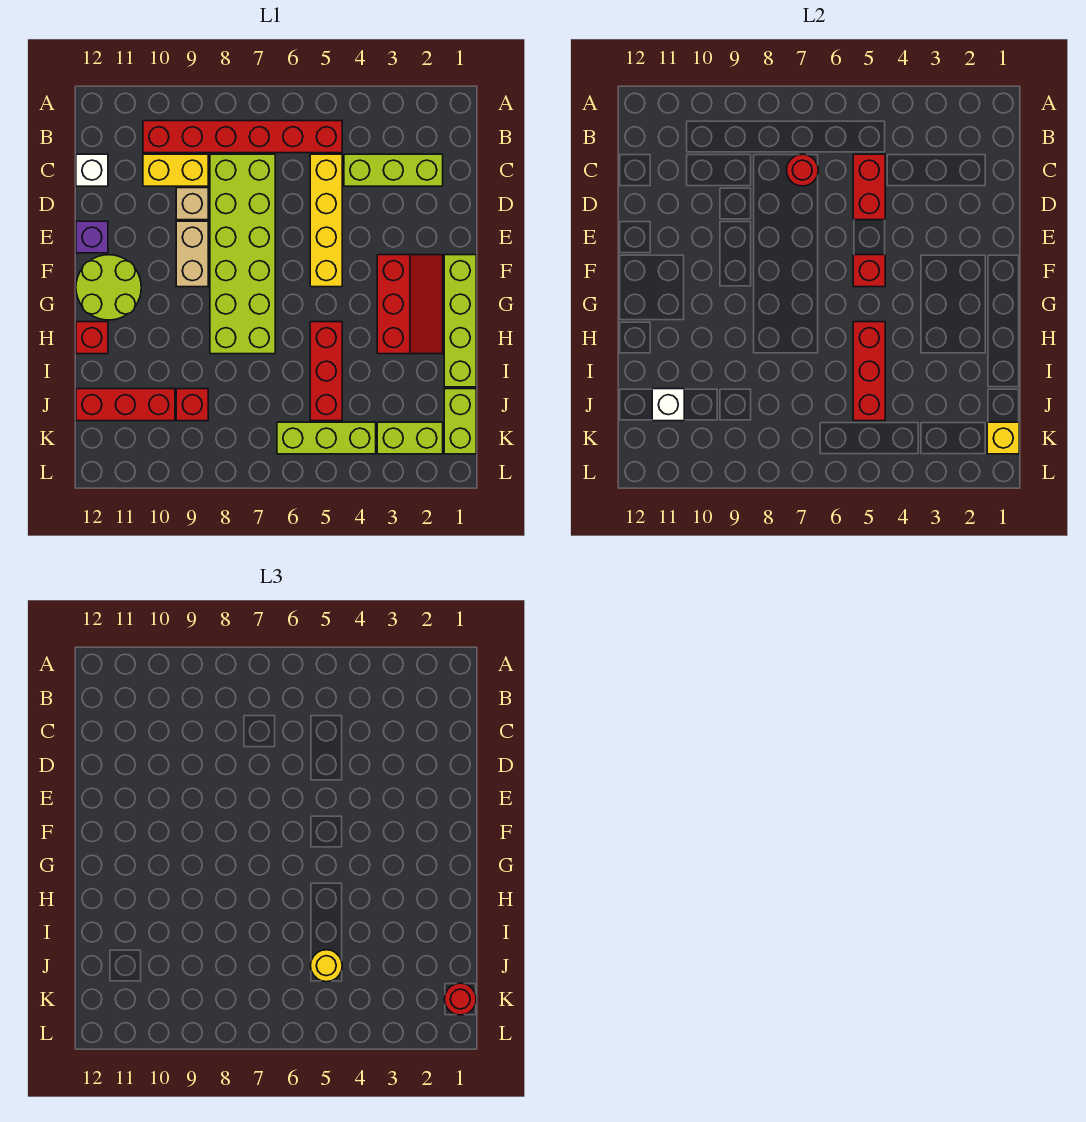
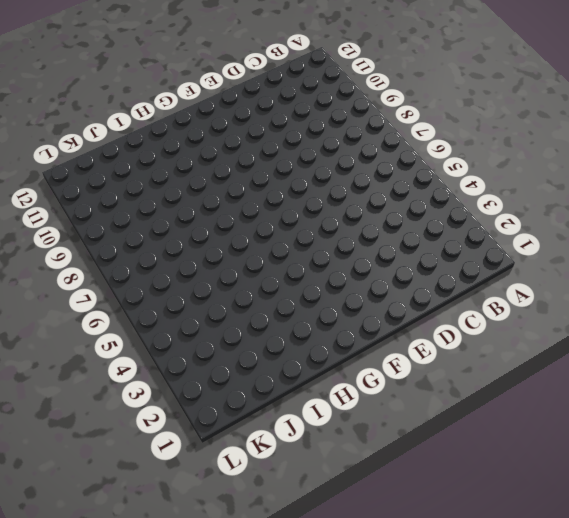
none -> red brick B5:B10 level 1
none -> lime brick C2:C4 level 1
none -> yellow brick C5:F5 level 1

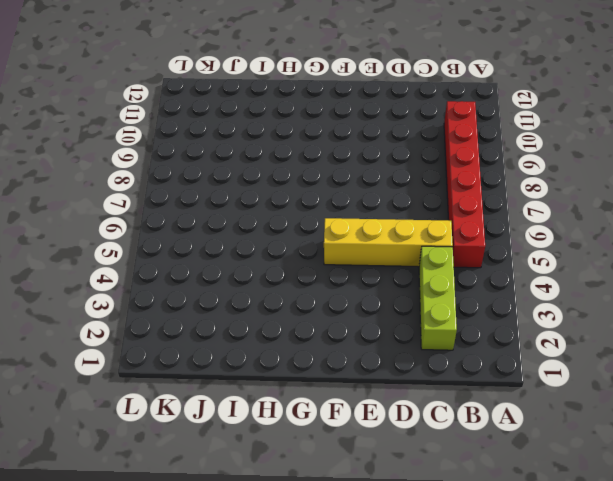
none -> lime brick C7:H8 level 1
none -> yellow brick C9:C10 level 1
none -> white brick C12 level 1

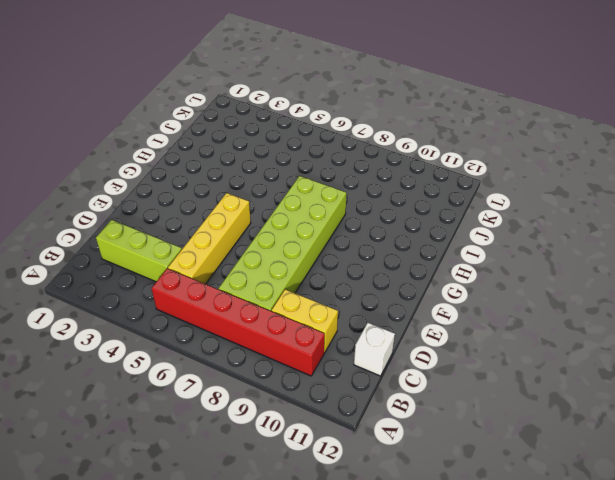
none -> tan brick D9 level 1
none -> tan brick E9:F9 level 1
none -> purple brick E12 level 1

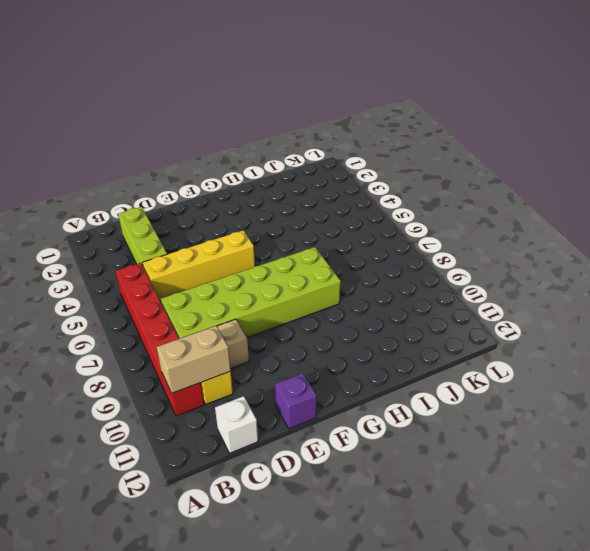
tan brick B10:C10 level 2 -> tan brick E9:F9 level 1
none -> lime brick F1:I1 level 1
none -> red slope F2:H3 level 1 top 3
none -> lime round brick F11:G12 level 1

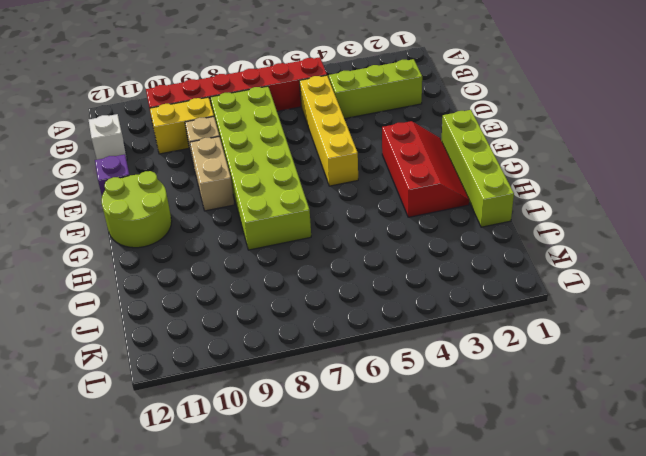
none -> red brick H5:J5 level 1
none -> red brick H12 level 1
none -> lime brick J1:K1 level 1

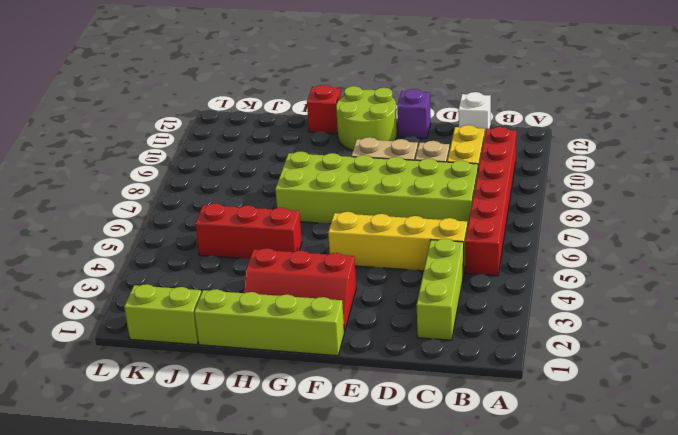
none -> red brick J9 level 1
none -> red brick J10:J12 level 1
none -> lime brick K2:K3 level 1

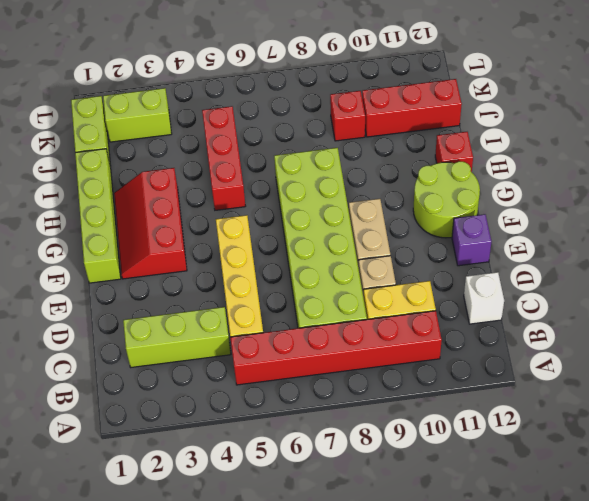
none -> lime brick K4:K6 level 1
none -> red brick C5:D5 level 2
none -> red round brick C7 level 2

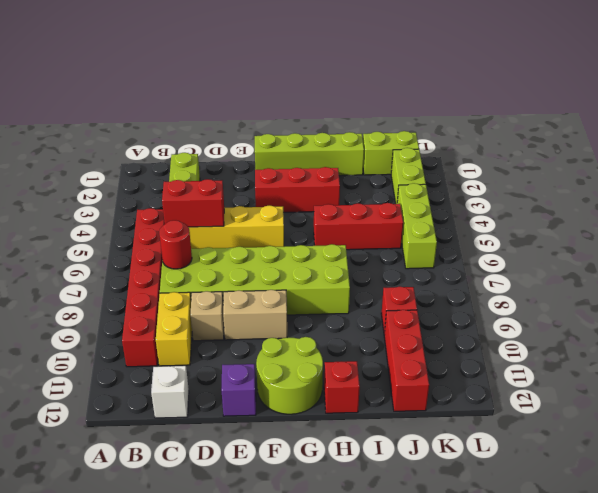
none -> red brick F5 level 2
none -> red brick H5:J5 level 2
none -> white brick J11 level 2

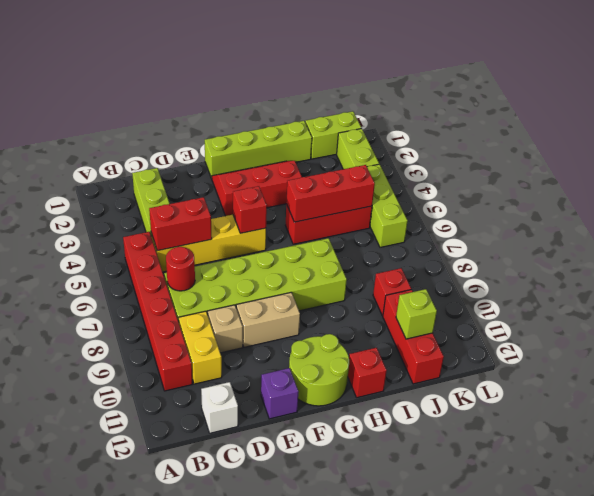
lime brick J11 level 2 -> white brick J11 level 2
none -> yellow brick K1 level 2
none -> yellow round brick J5 level 3
none -> red round brick K1 level 3

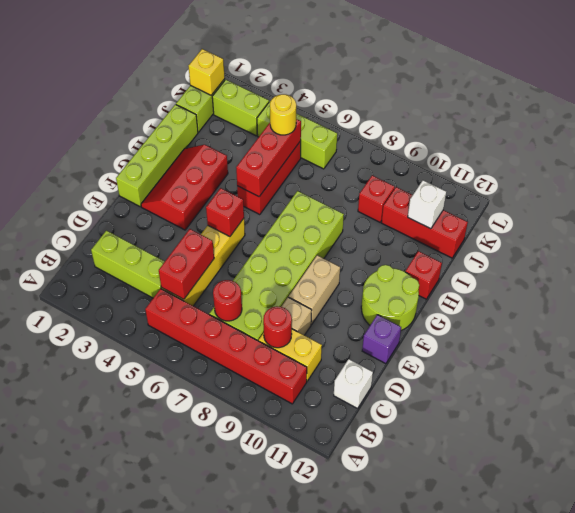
red round brick C9 level 2 -> red round brick K1 level 3

